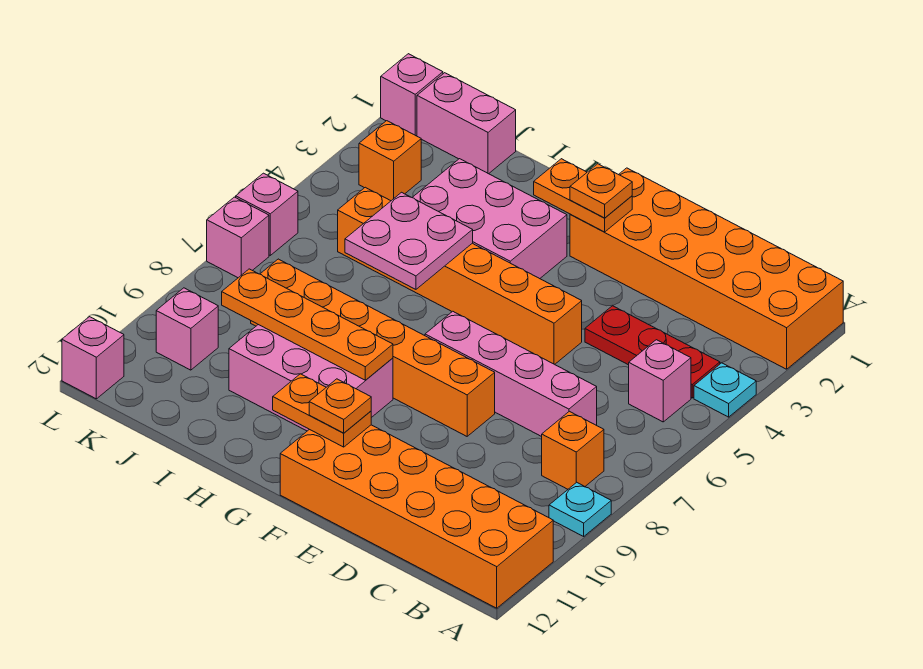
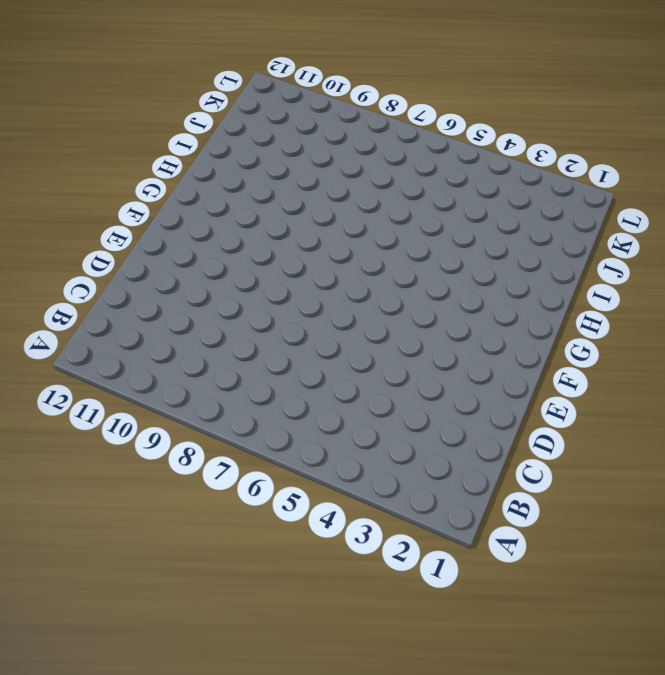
none -> orange brick A1:F2 level 1
none -> cyan plate A4 level 1
none -> cyan plate A9 level 1

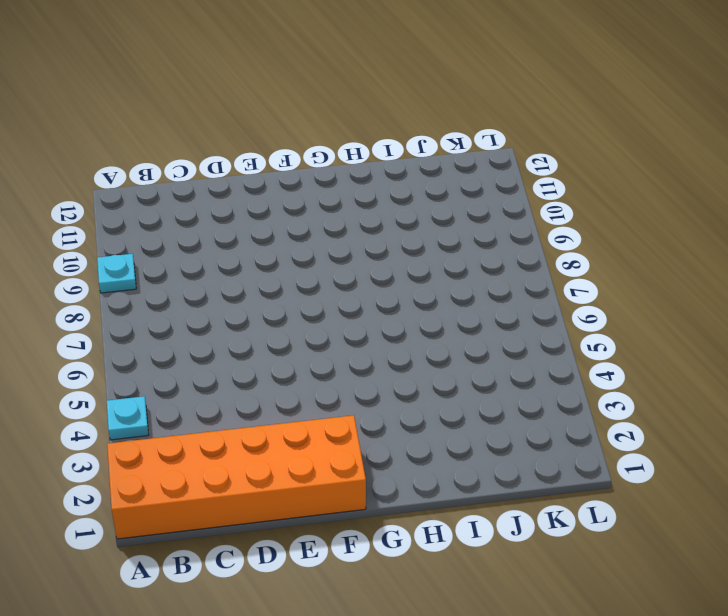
none -> orange brick A11:F12 level 1
none -> red plate B4:D4 level 1
none -> pink brick B5 level 1

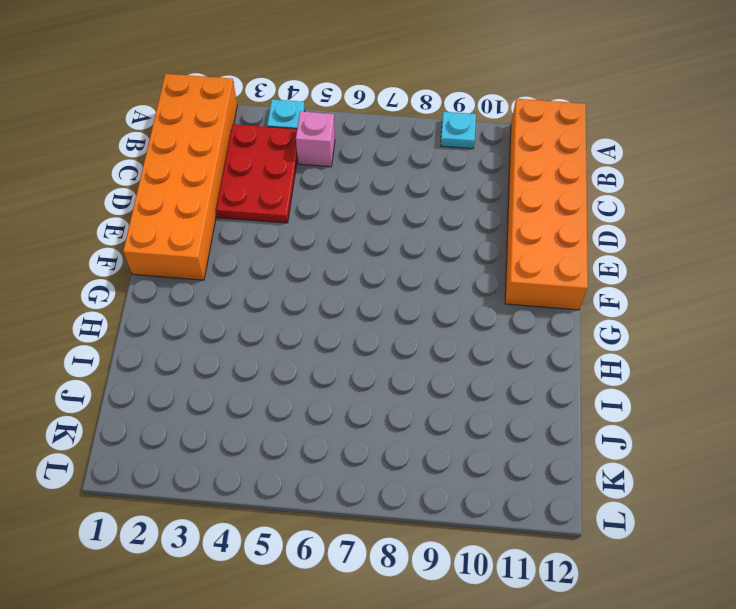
red plate B3:D4 level 1 -> red plate B4:D4 level 1
none -> orange brick B8 level 1
none -> pink brick C7:F7 level 1
none -> orange brick E5:J5 level 1

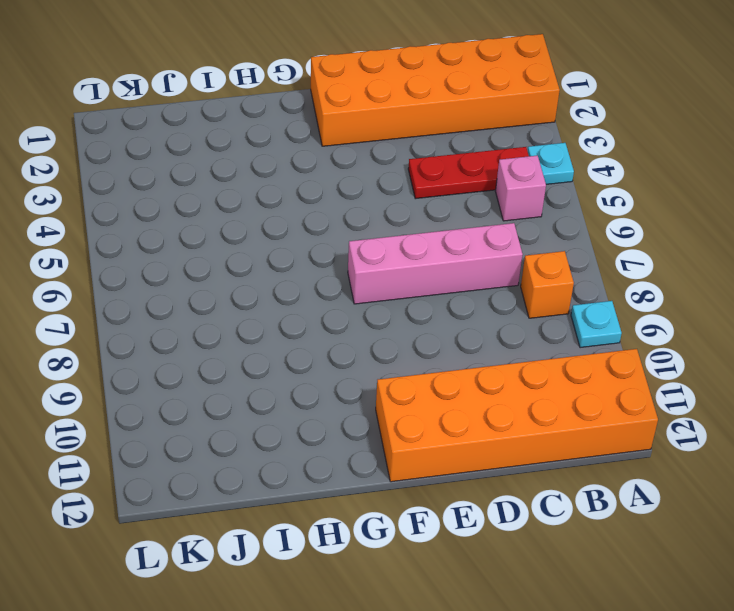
none -> orange brick E5:J5 level 1
none -> orange brick E8:J8 level 1
none -> pink brick G3:I4 level 1

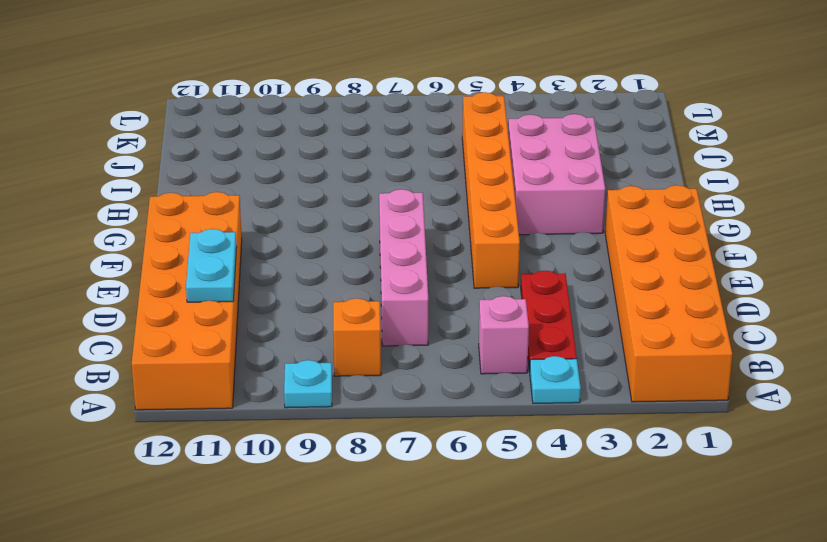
cyan plate C11:D11 level 2 -> none
none -> orange brick E8:J8 level 1
none -> pink brick G9:I10 level 1
none -> pink brick J1:K1 level 1

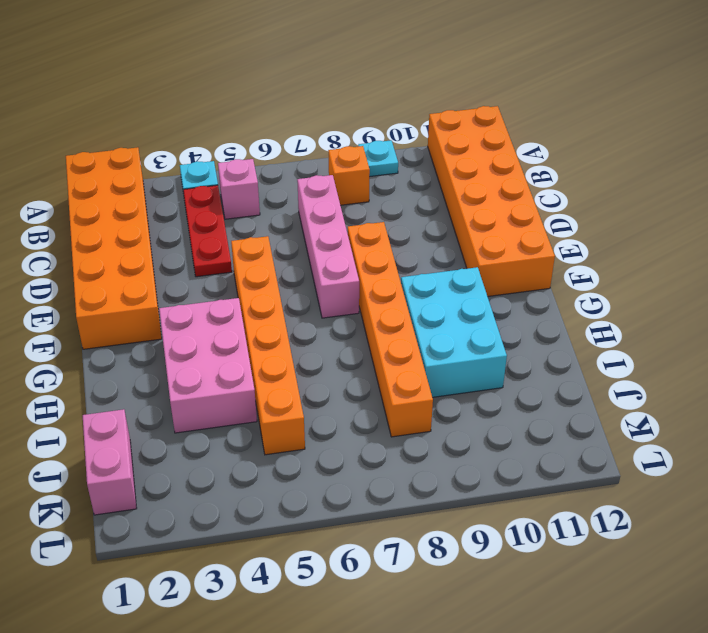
cyan brick G9:I10 level 1 -> pink brick G9:I10 level 1
none -> orange brick K3 level 1
none -> pink brick K10 level 1
none -> pink brick L1 level 1

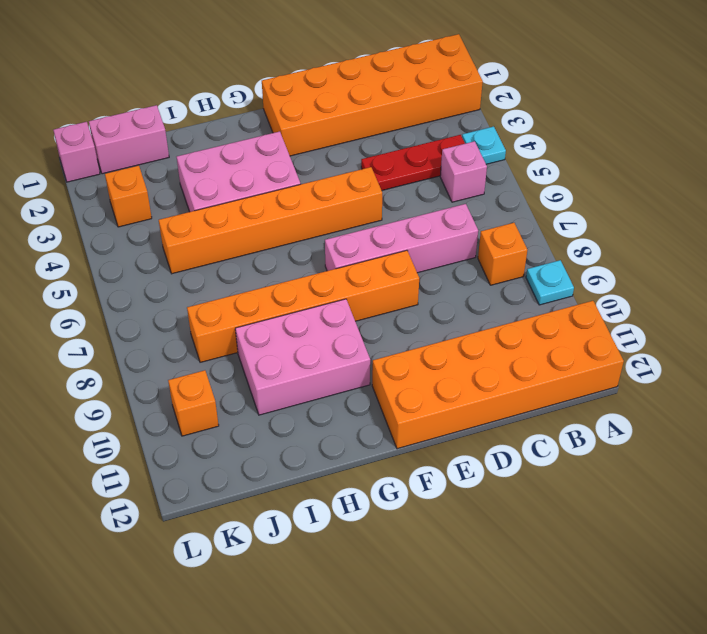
orange brick K10 level 1 -> pink brick K10 level 1
none -> pink brick L6 level 1
none -> pink brick L7 level 1
none -> pink brick L12 level 1

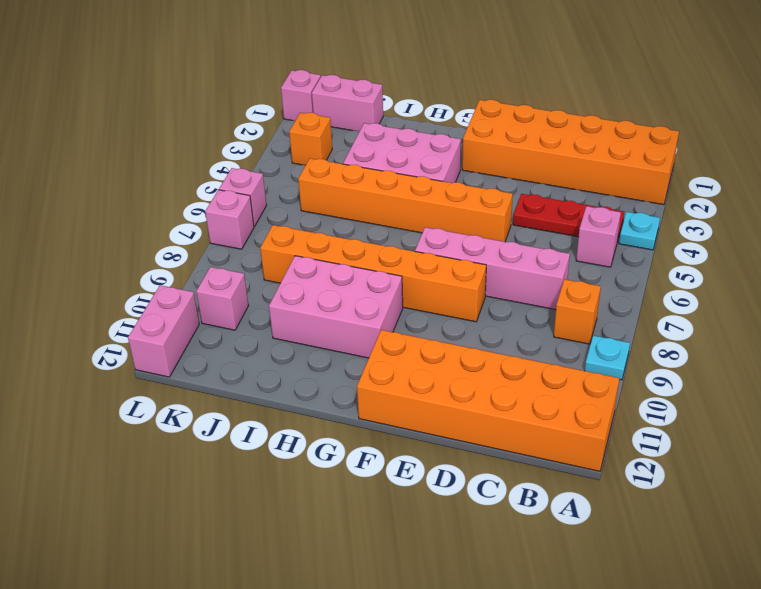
pink brick L11:L12 level 1 -> pink brick L12 level 1
none -> orange plate F2:G2 level 2
none -> orange plate F11:G11 level 2
none -> orange plate G9:J9 level 2

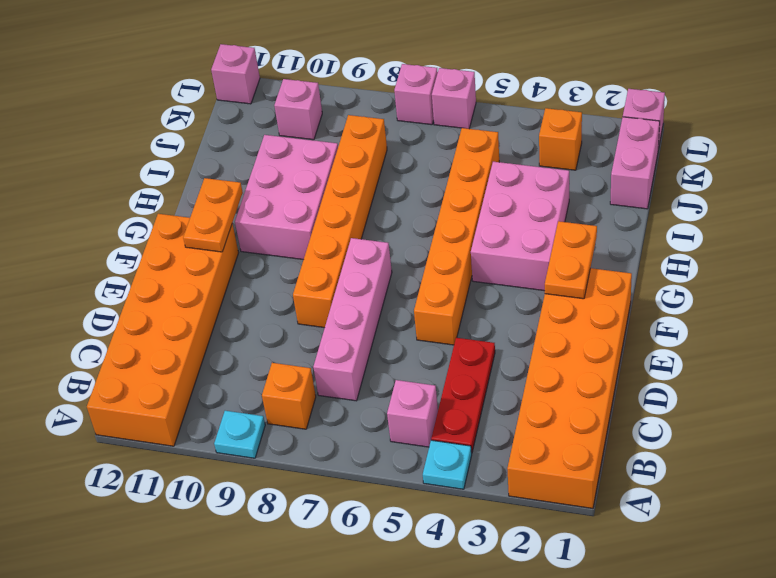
none -> orange plate G9:J9 level 2
none -> pink plate H5:I6 level 2
none -> orange plate F2 level 3

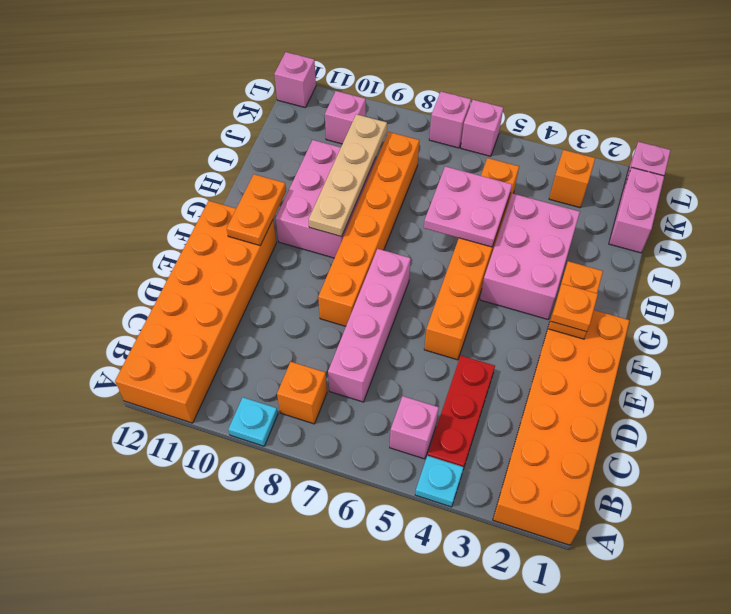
tan plate G9:J9 level 2 -> orange plate G9:J9 level 2
none -> orange plate F11 level 3

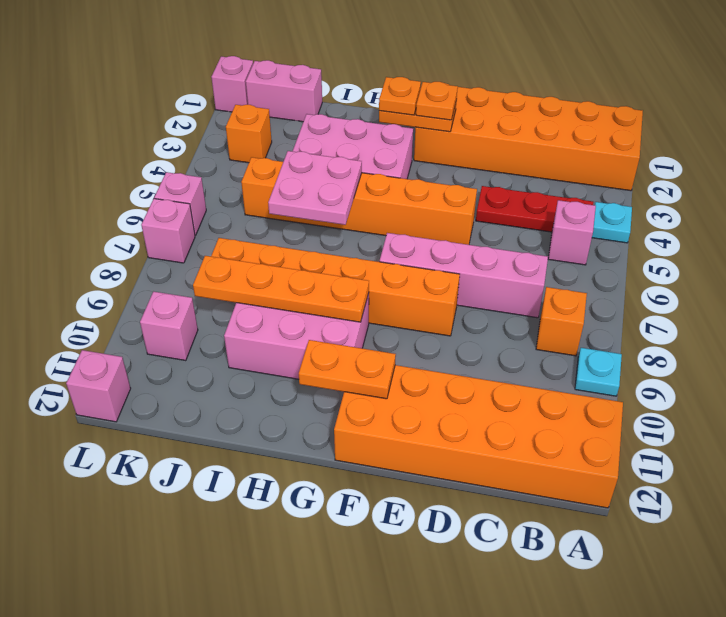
orange plate G2 level 3 -> orange plate F11 level 3

